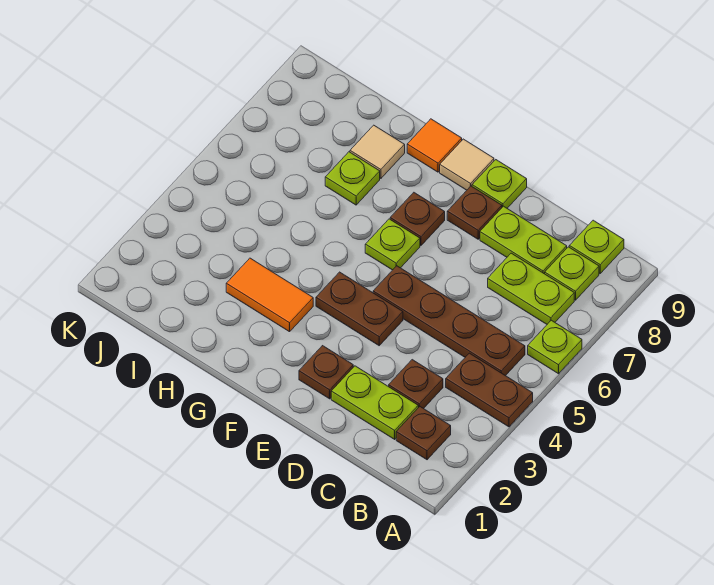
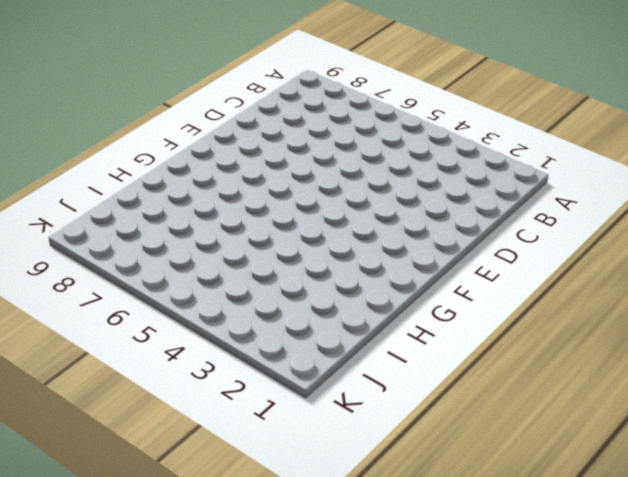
none -> brown plate A4:B4 level 1
none -> lime plate A6 level 1
none -> brown plate B2 level 1

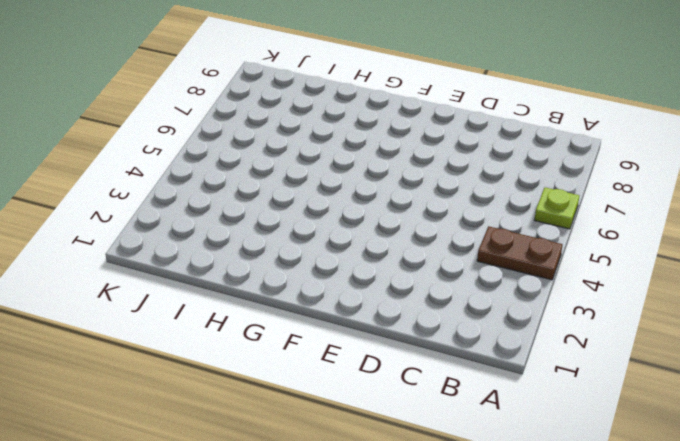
none -> brown plate B2 level 1
none -> brown plate B5:E5 level 1
none -> lime plate B7:C7 level 1

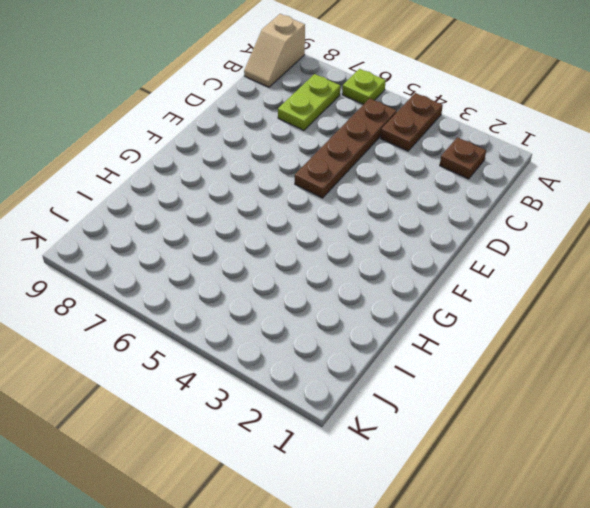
tan slope A9:B9 level 1 top A -> lime plate B9 level 1
none -> lime plate B8 level 1
none -> lime plate C2:D2 level 1
none -> brown plate C3 level 1

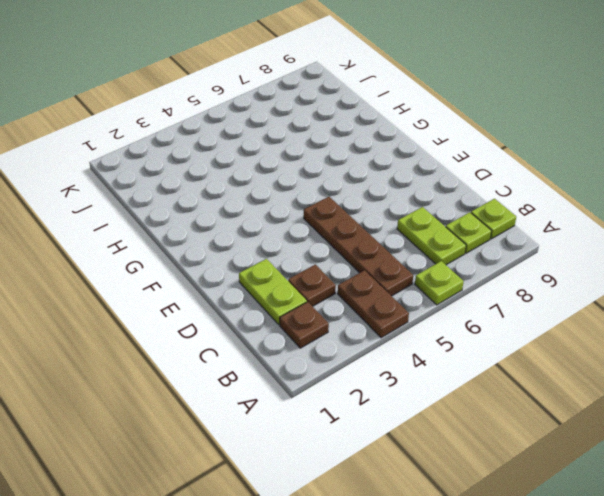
none -> lime plate C8:D8 level 1
none -> brown plate E2 level 1
none -> brown plate E4:F4 level 1

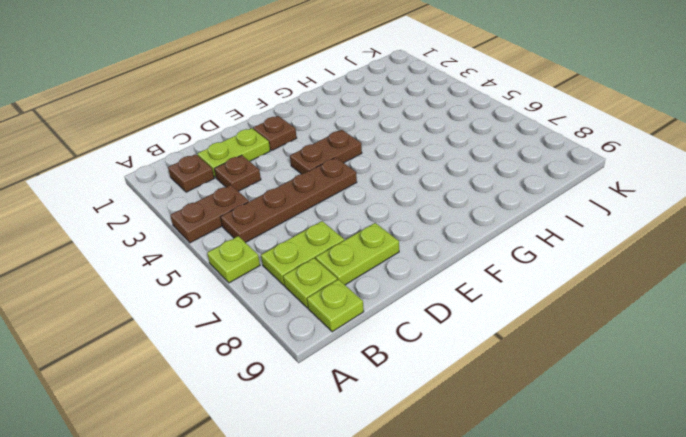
none -> brown plate E8 level 1
none -> lime plate E9 level 1
none -> lime plate F6 level 1

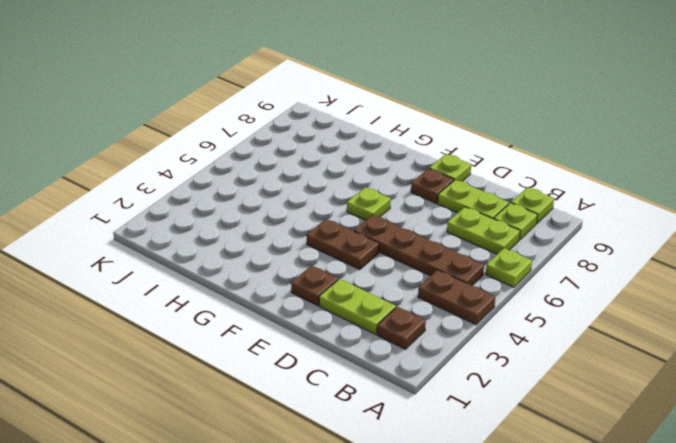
none -> brown plate C3 level 1
none -> brown plate F7 level 1
none -> tan tile F9 level 1

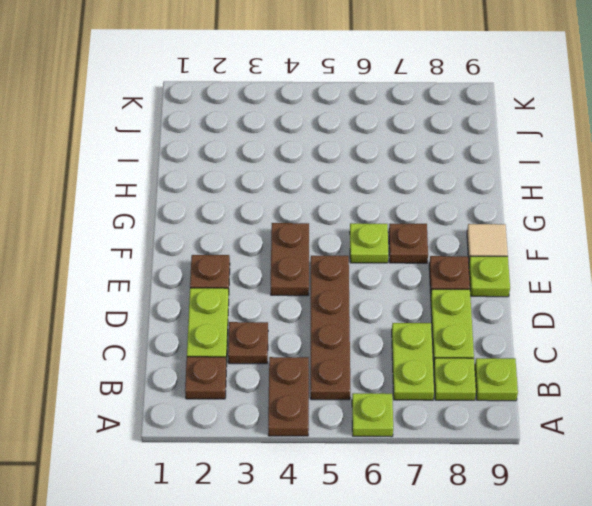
none -> orange tile G3:H3 level 1
none -> orange tile G9 level 1
none -> lime plate H7 level 1

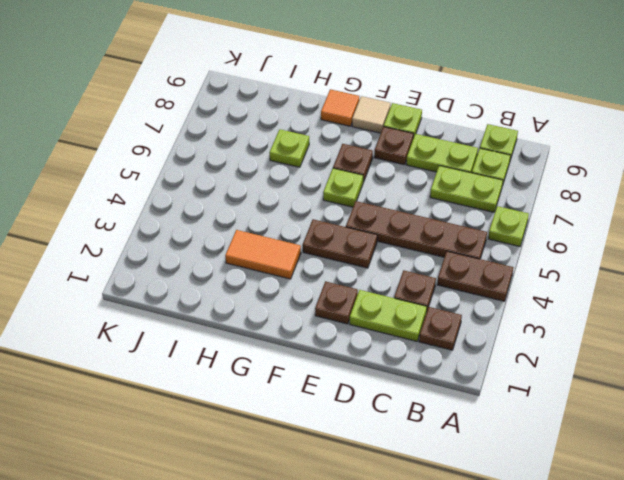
none -> tan tile H8 level 1

